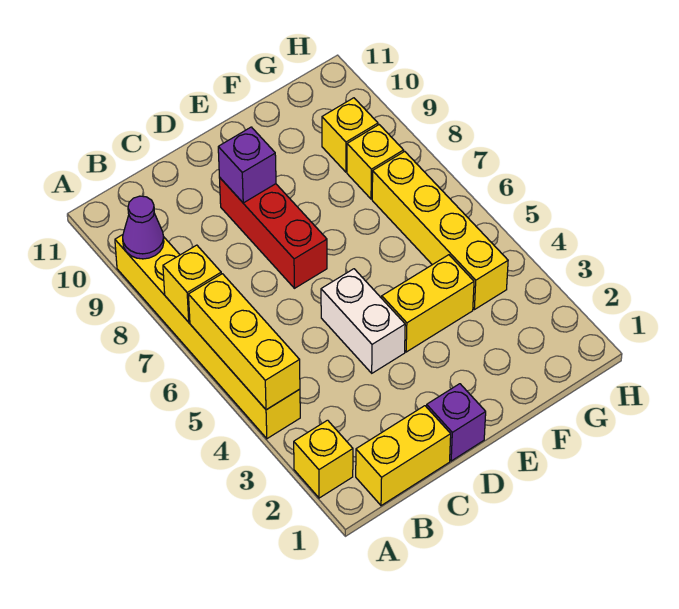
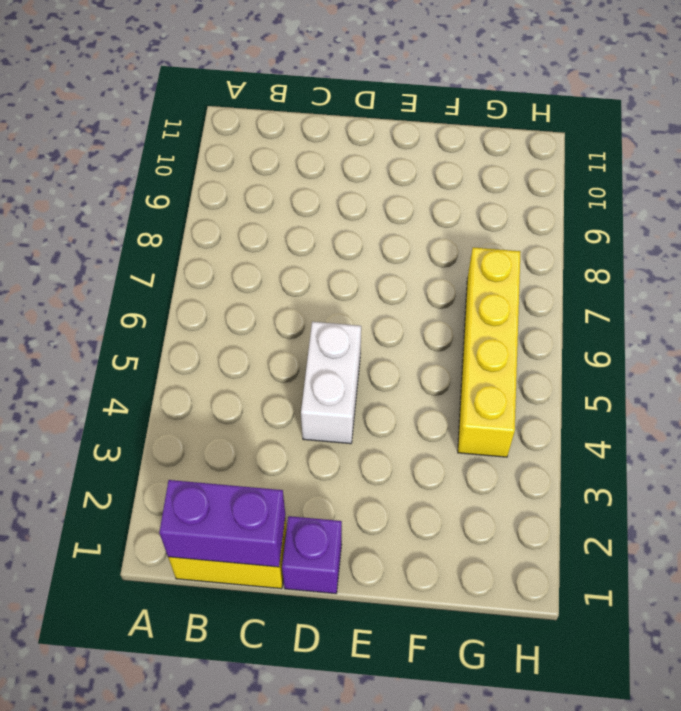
purple brick B1:C1 level 2 -> none
none -> yellow brick A2 level 1
none -> yellow brick A4:A9 level 1
none -> red brick D7:D9 level 1

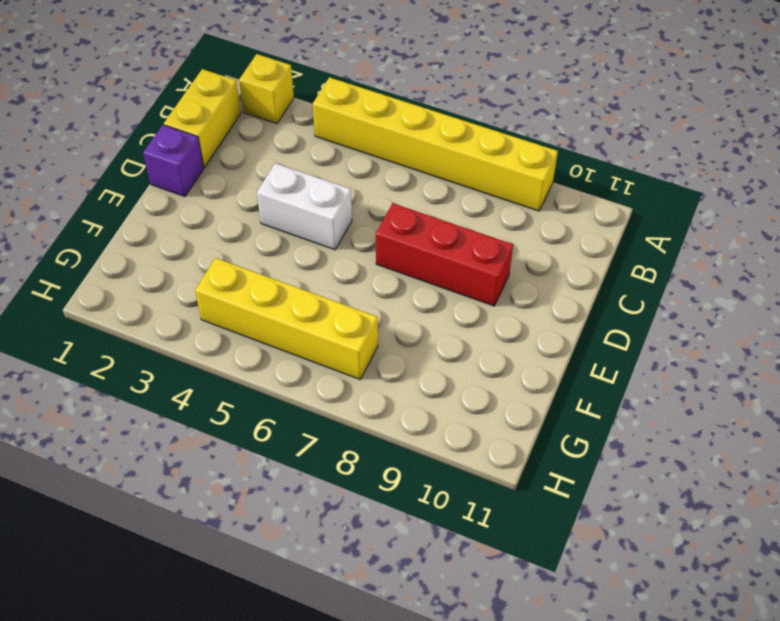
none -> yellow brick E4:F4 level 1
none -> yellow brick G8 level 1
none -> yellow brick G9 level 1

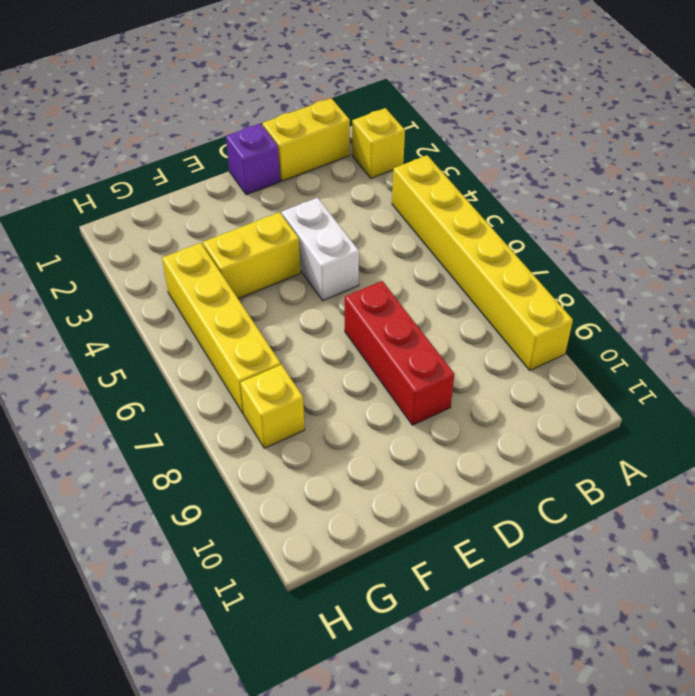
none -> yellow brick G9 level 1
none -> yellow brick A4:A6 level 2
none -> yellow brick A7 level 2

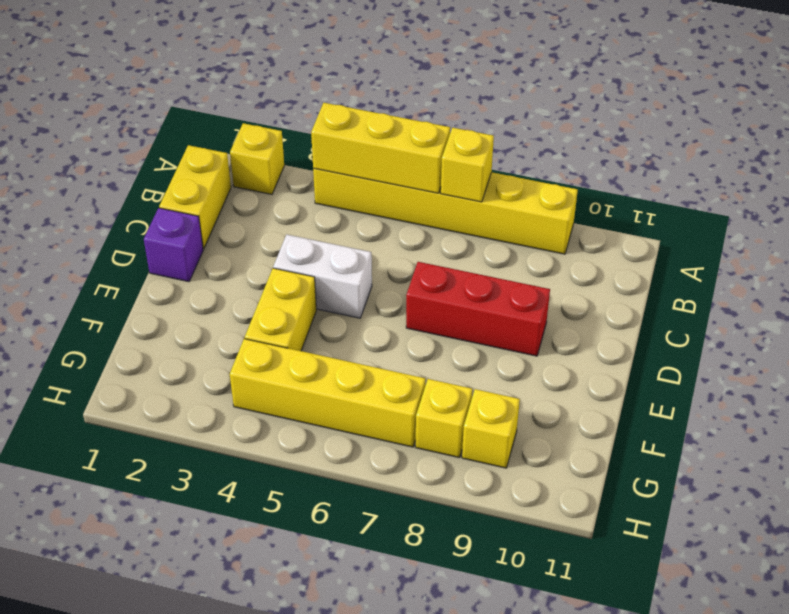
none -> purple cone A9 level 2
none -> purple brick D9 level 2

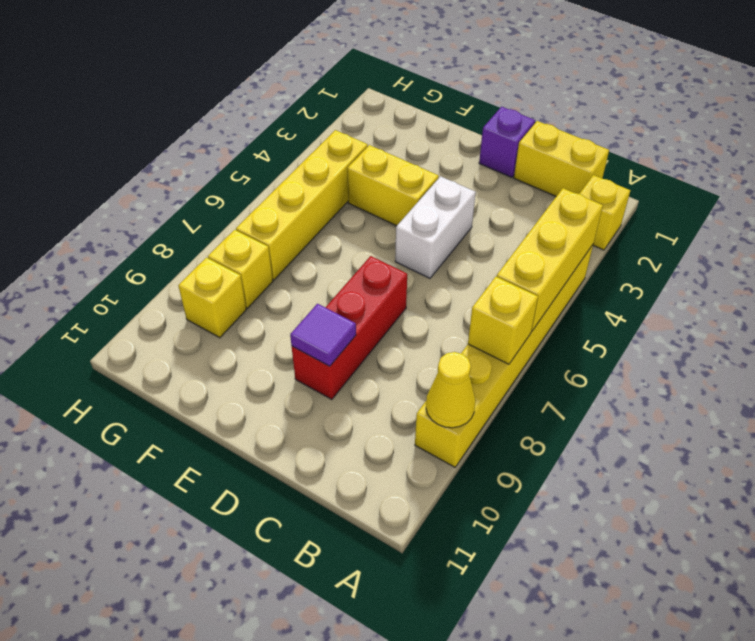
yellow cone A9 level 2 -> purple cone A9 level 2
purple tile D9 level 2 -> purple brick D9 level 2

